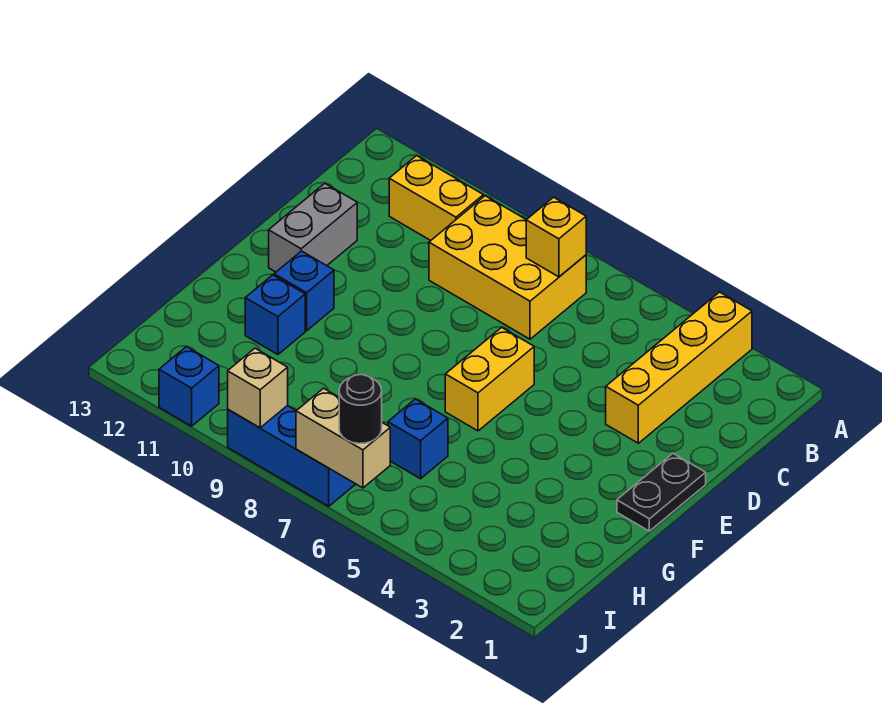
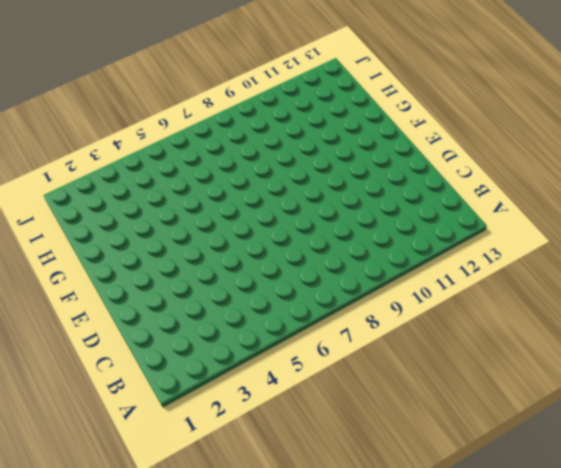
none -> yellow brick A3:D3 level 1
none -> yellow brick B7:C9 level 1
none -> yellow brick B10:B11 level 1

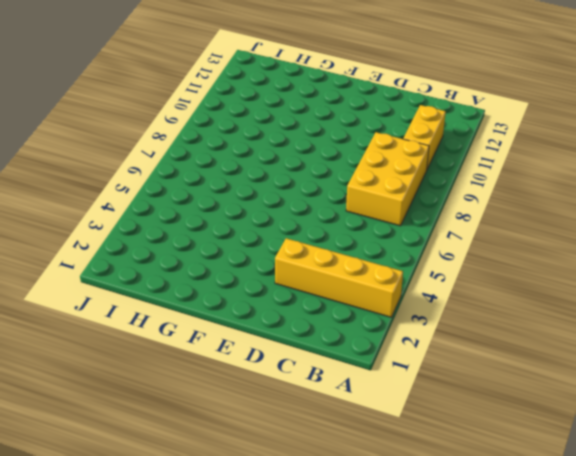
none -> grey brick D12:E12 level 1
none -> black plate E1:F1 level 1
none -> yellow brick E6:F6 level 1

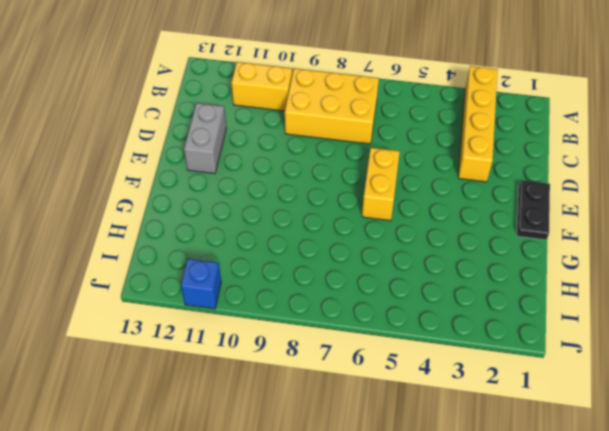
none -> blue brick F11 level 1
none -> blue brick G11 level 1
none -> blue brick H6 level 1

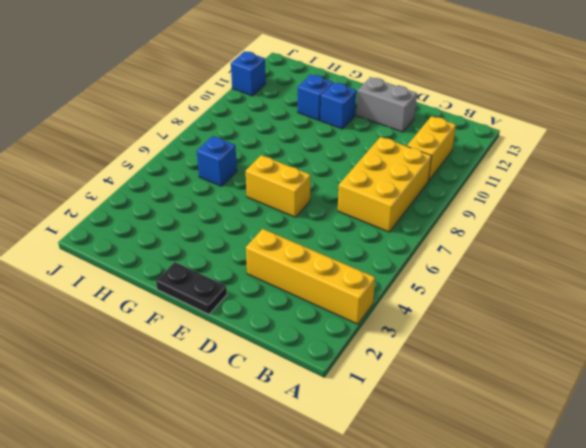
none -> blue brick J7:J9 level 1
none -> yellow brick B7 level 2
none -> tan brick J6:J7 level 2

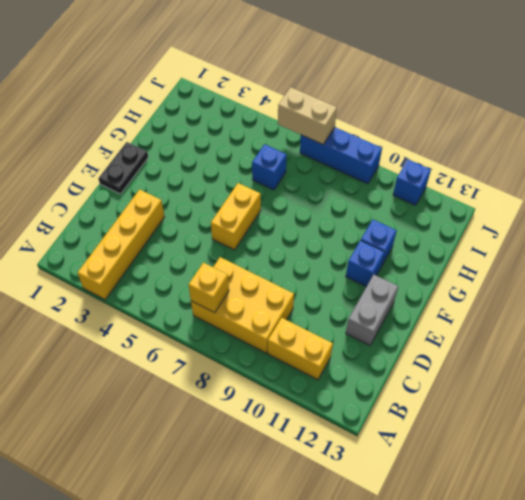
none -> tan brick J9 level 2
none -> black round brick J6 level 3

